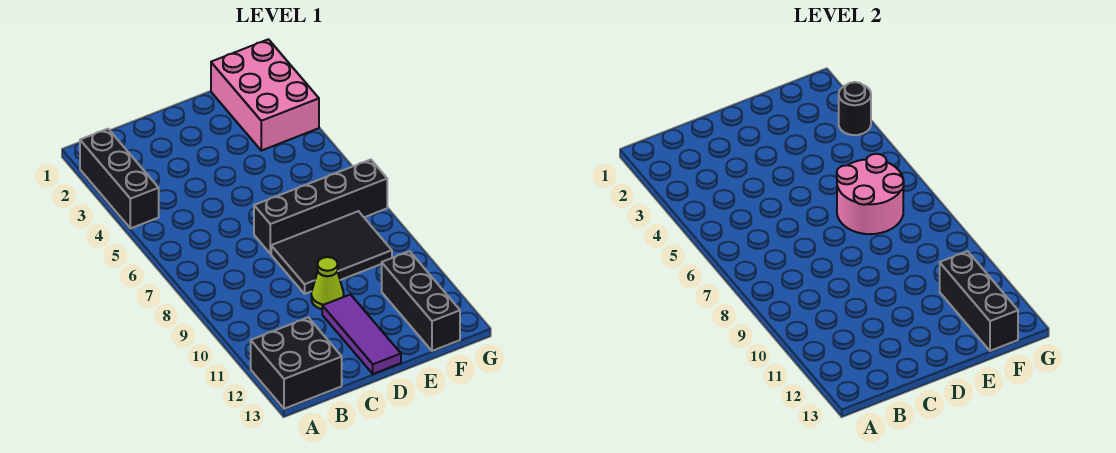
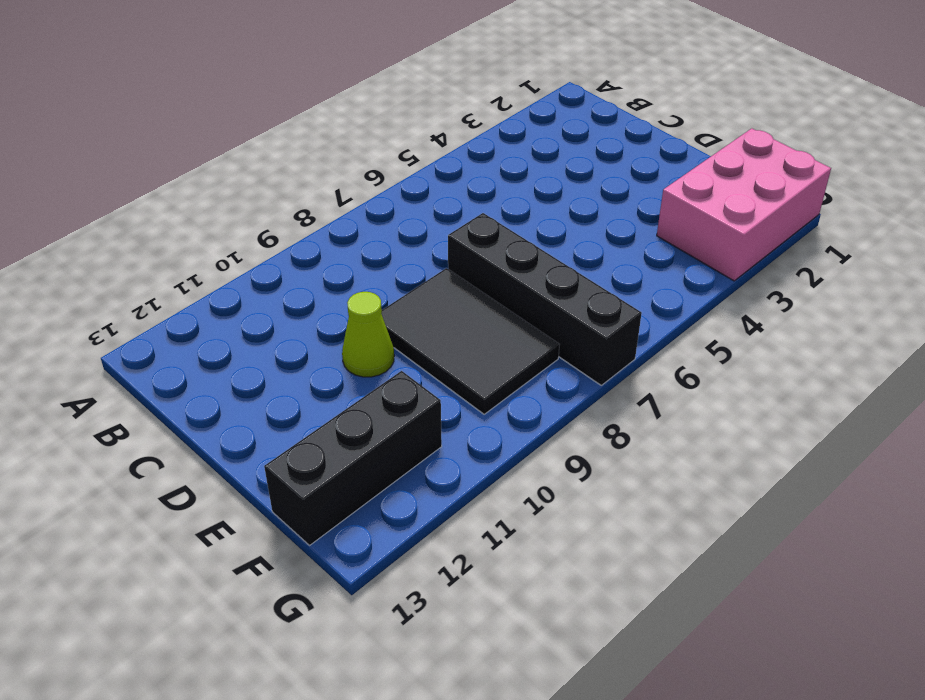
none -> black brick A2:A4 level 1
none -> black brick A12:B13 level 1

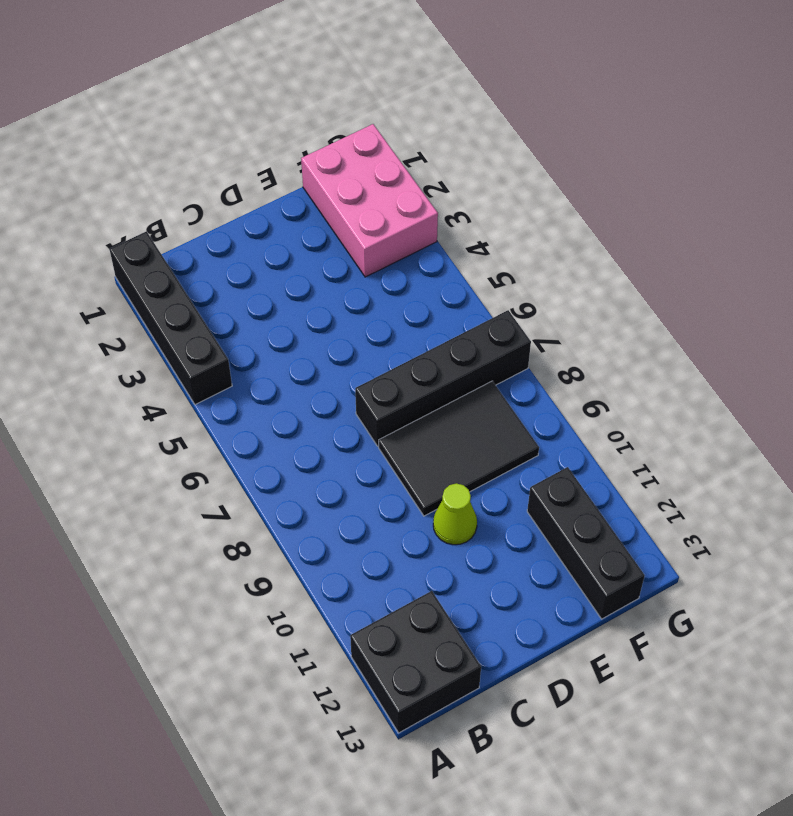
black brick A1:A4 level 1 -> black brick A2:A4 level 1
none -> purple tile D11:D13 level 1
none -> pink round brick E6:F7 level 2

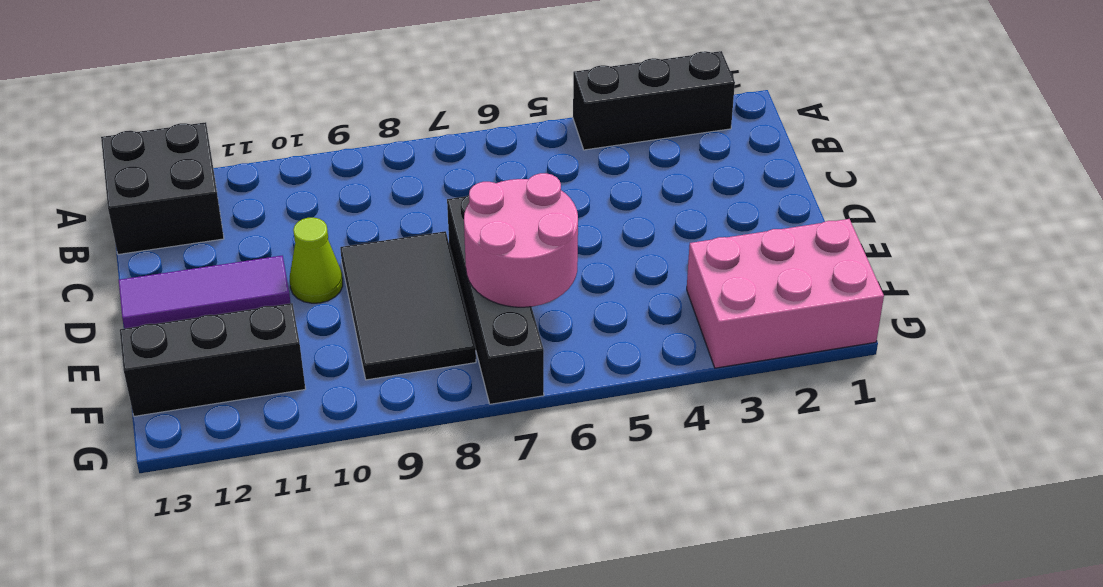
none -> black brick F11:F13 level 2
none -> black round brick G3 level 2

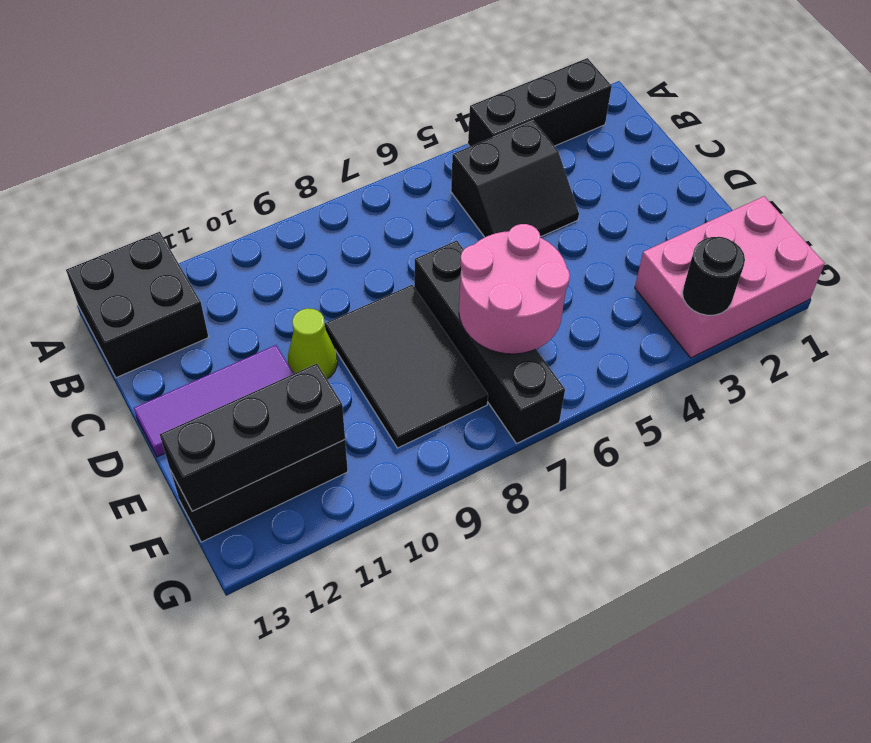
black slope B4:C5 level 1 top B -> none

